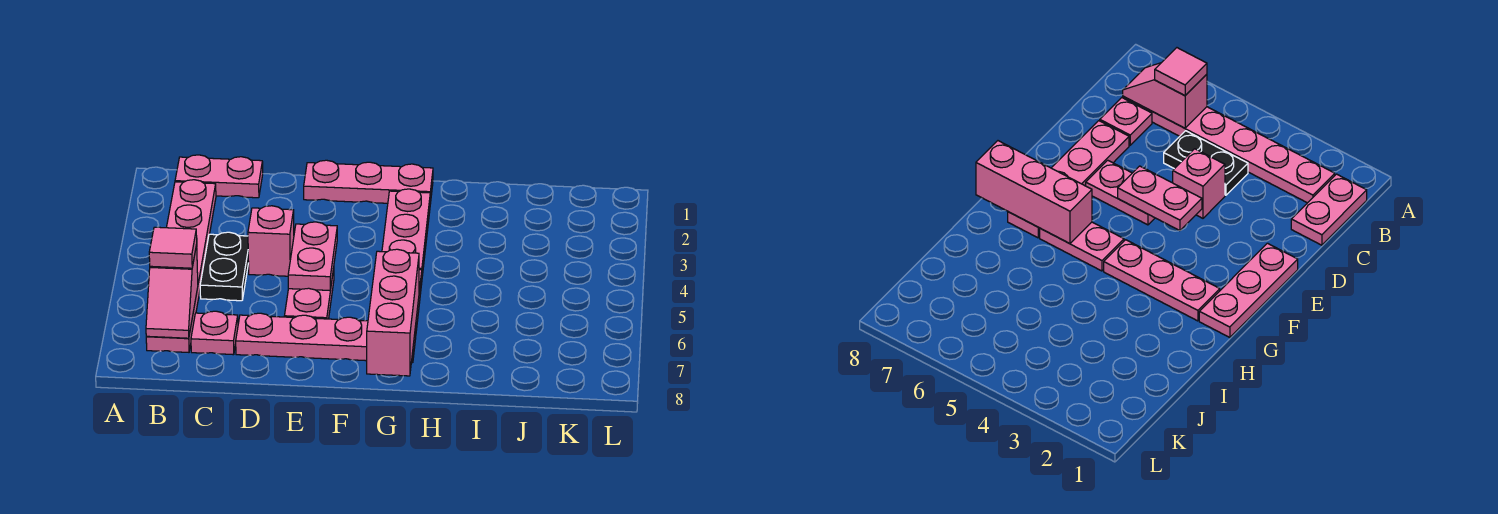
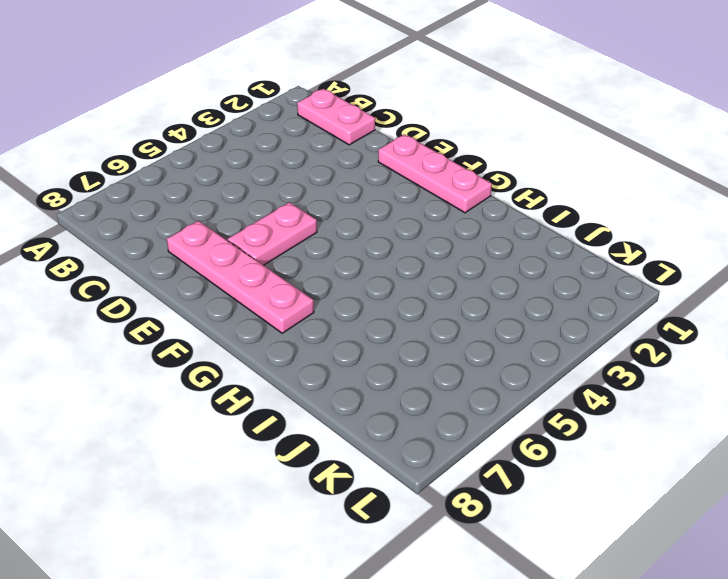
none -> pink plate B2:B7 level 1
none -> black plate C4:C5 level 1
none -> pink plate C7 level 1

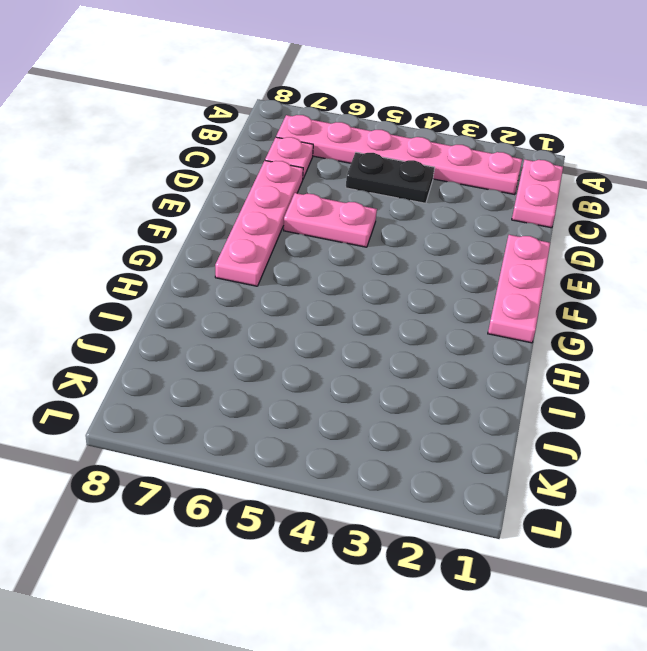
none -> pink brick D4 level 1
none -> pink plate G2:G4 level 1
none -> pink plate G5:G6 level 1

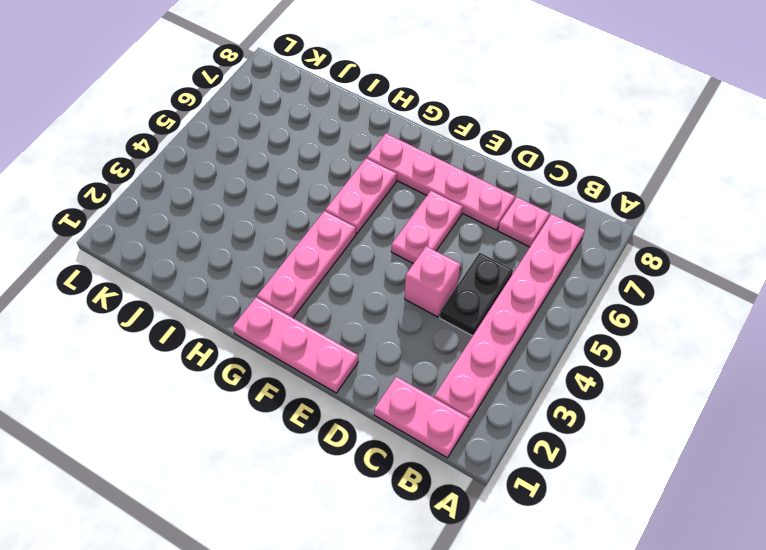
none -> pink slope B6:B7 level 2 top 6
none -> pink plate E4:E5 level 2
none -> pink brick G6:G8 level 2

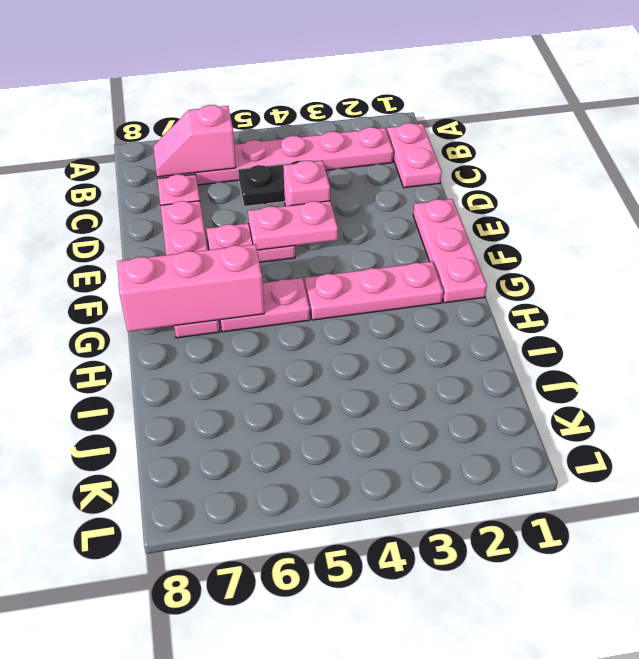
none -> pink tile B6 level 3

